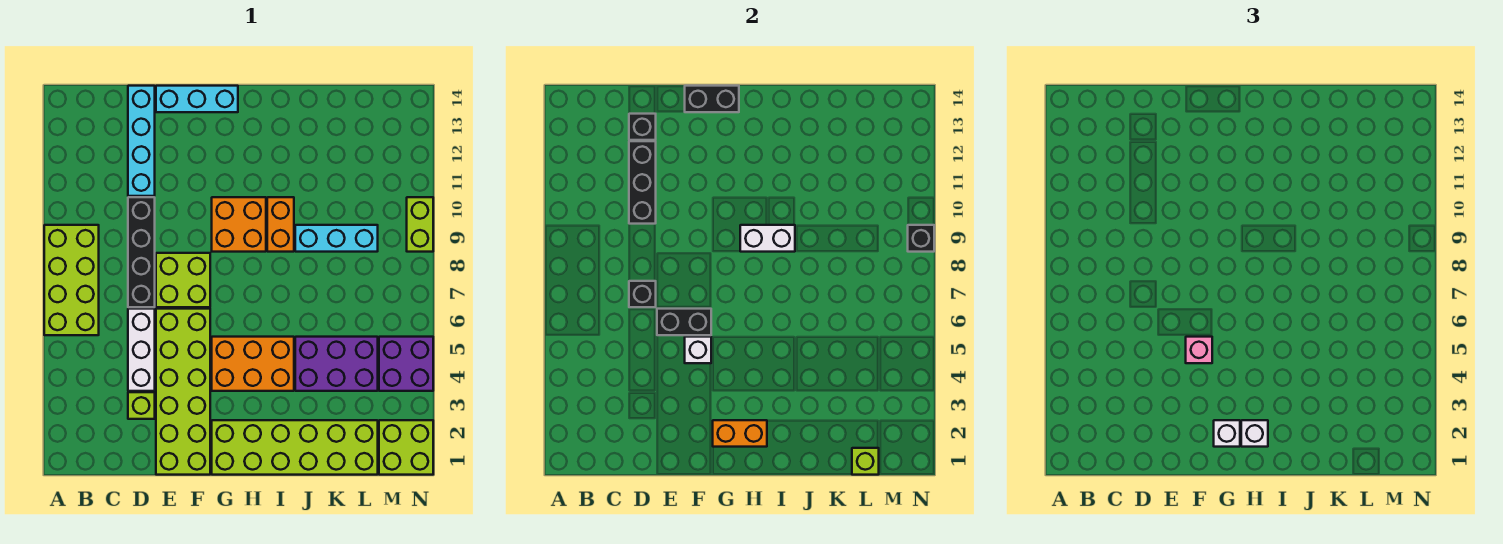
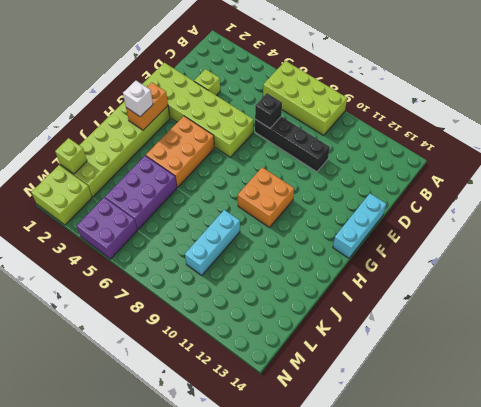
none -> white brick D4:D6 level 1
none -> cyan brick D11:D14 level 1
none -> lime brick E7:F8 level 1
none -> orange brick I9:I10 level 1

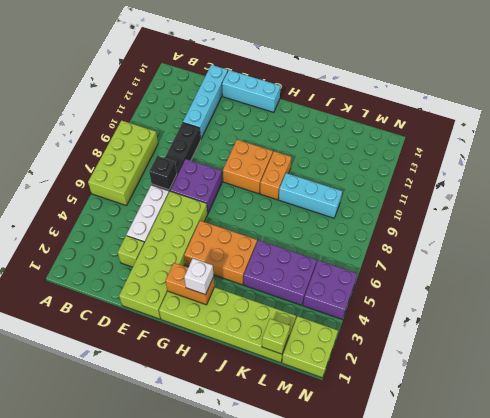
purple brick E7:F8 level 1 -> lime brick E7:F8 level 1
none -> lime brick N9:N10 level 1
none -> black brick D10:D12 level 2
none -> black brick D13 level 2
none -> black brick E6:F6 level 2

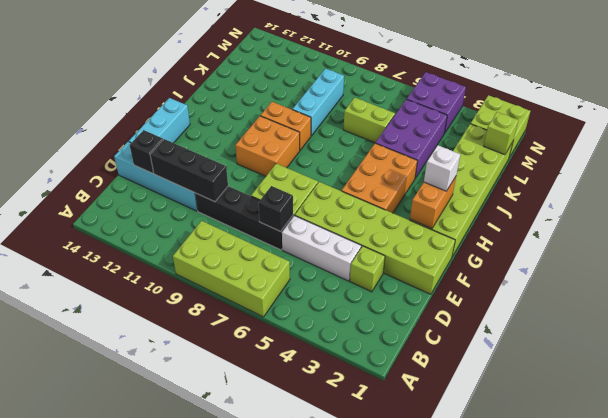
lime brick K6:K7 level 1 -> lime brick N9:N10 level 1
none -> black brick E6:F6 level 2
none -> white brick F5 level 2
none -> black brick F14:G14 level 2
none -> white brick H9:I9 level 2

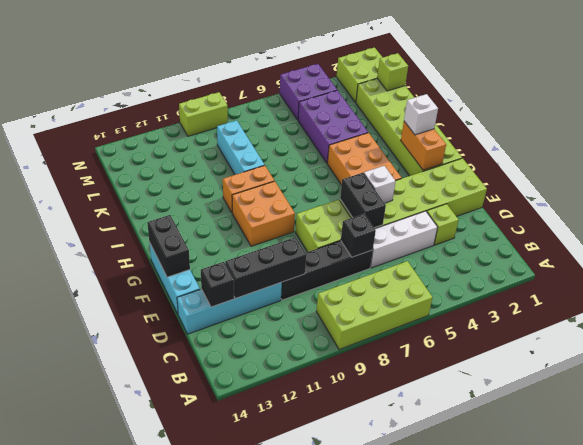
none -> white brick H9:I9 level 2
none -> black brick N9 level 2
none -> pink brick F5 level 3
none -> white brick G2 level 3

